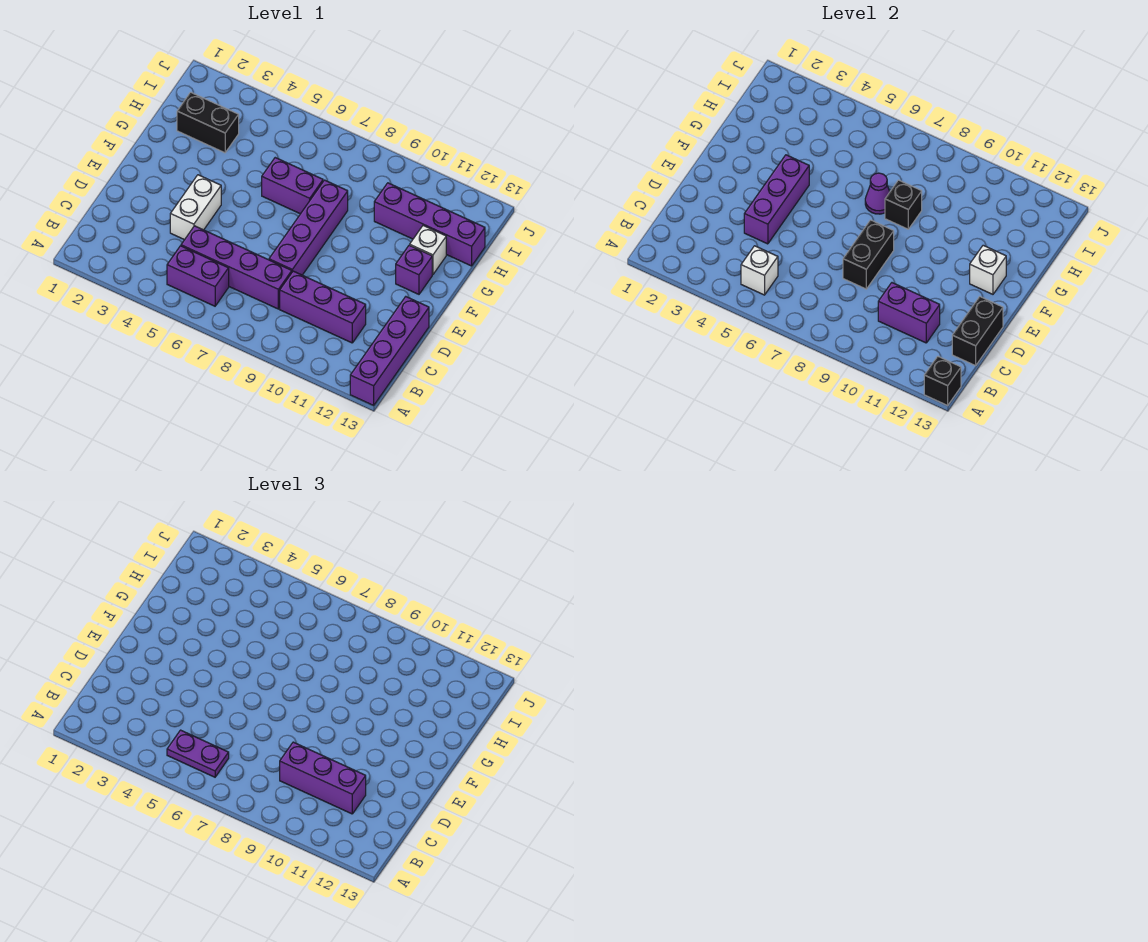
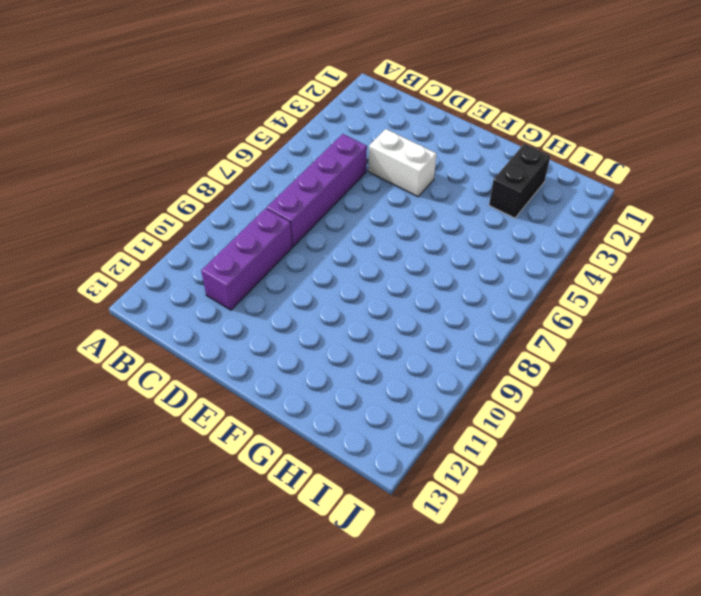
none -> purple brick A13:D13 level 1
none -> purple brick B5:B6 level 1
none -> purple brick D8:G8 level 1

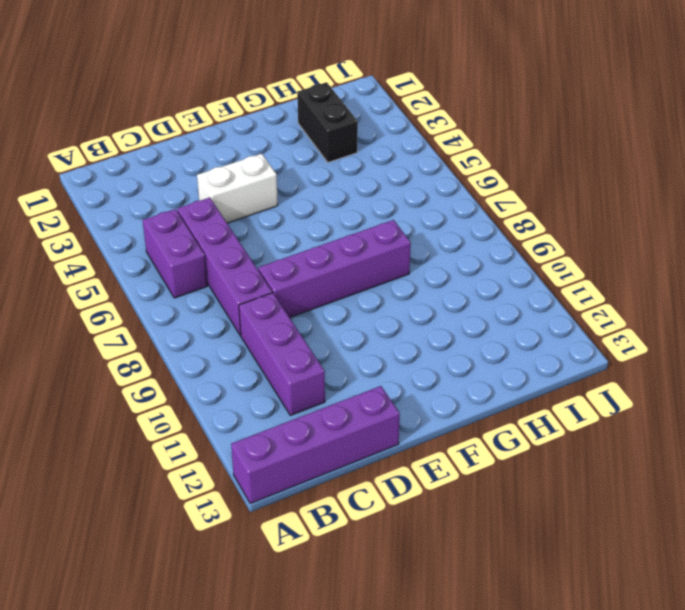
none -> purple brick F12 level 1
none -> purple brick G6:G7 level 1
none -> white brick G12 level 1

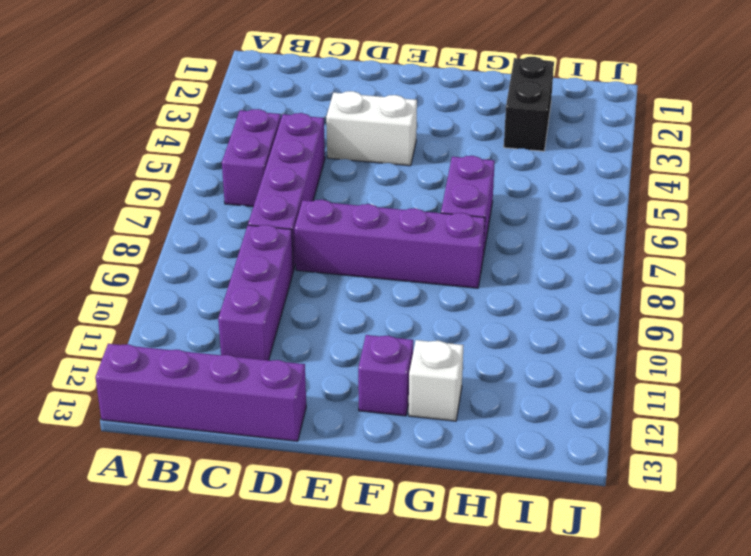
none -> purple brick H10:H13 level 1
none -> black brick A13 level 2
none -> white brick B5 level 2

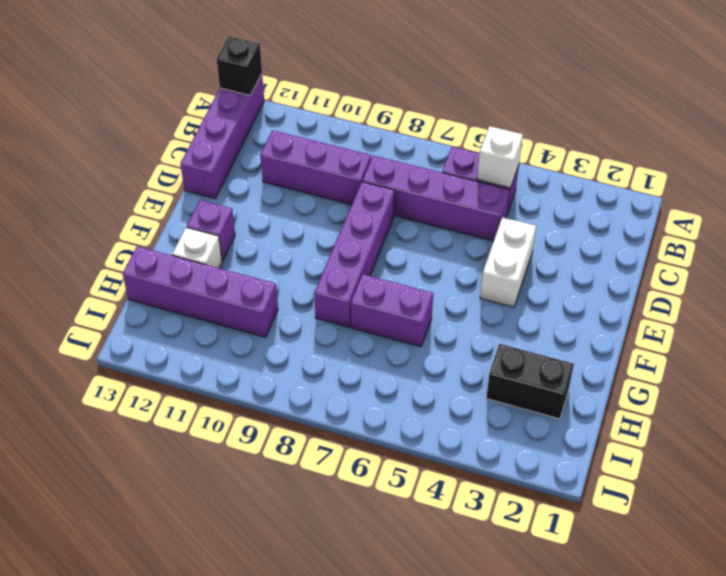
none -> purple brick C10:C11 level 2
none -> black brick C13:D13 level 2
none -> purple brick D4:F4 level 2

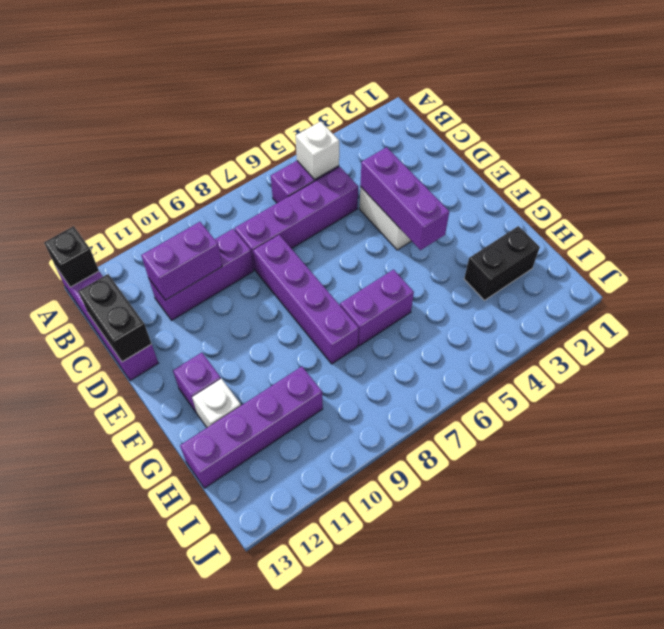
none -> black brick D8:E8 level 2
none -> white brick F12 level 2
none -> purple cone G7 level 2

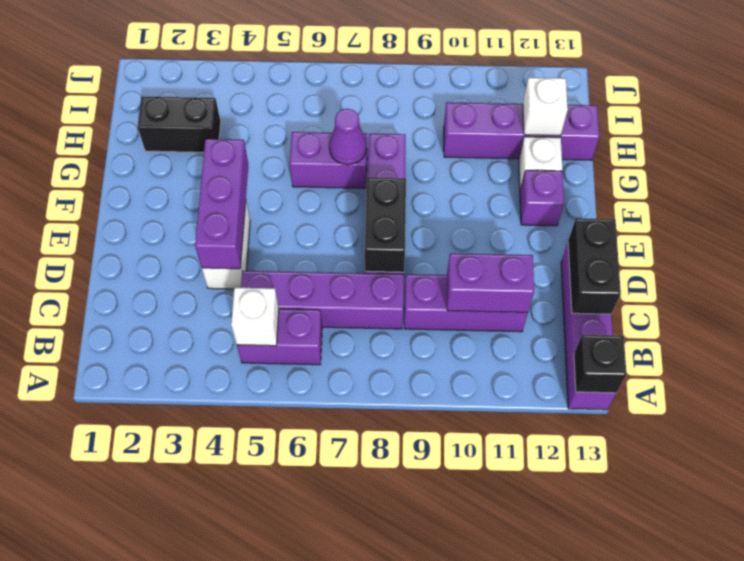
white brick H12 level 2 -> white brick F12 level 2
none -> black brick G8 level 2
none -> purple plate B5:B6 level 3
none -> purple brick C9:C11 level 3

